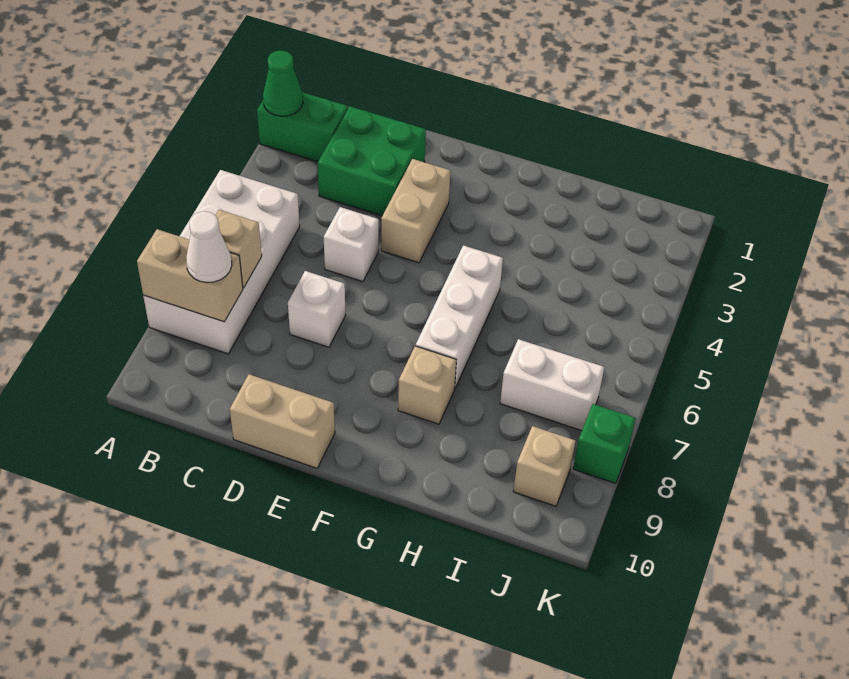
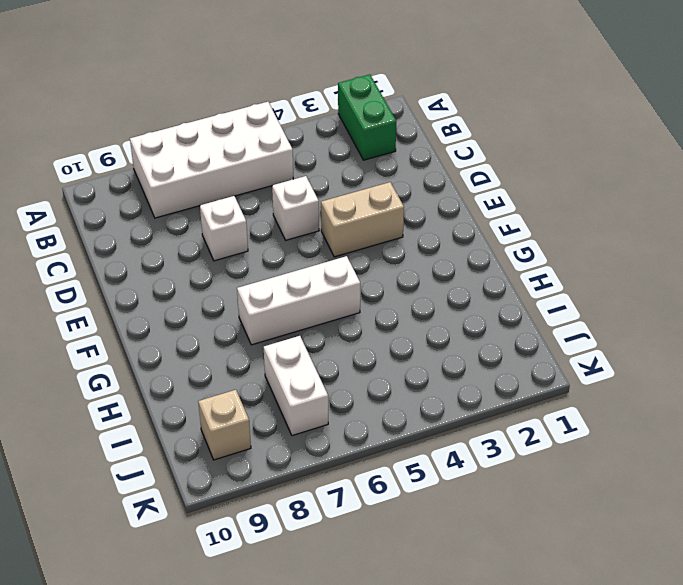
none -> green brick C2:D3 level 1
none -> tan brick D10:E10 level 1
none -> tan brick G8 level 1

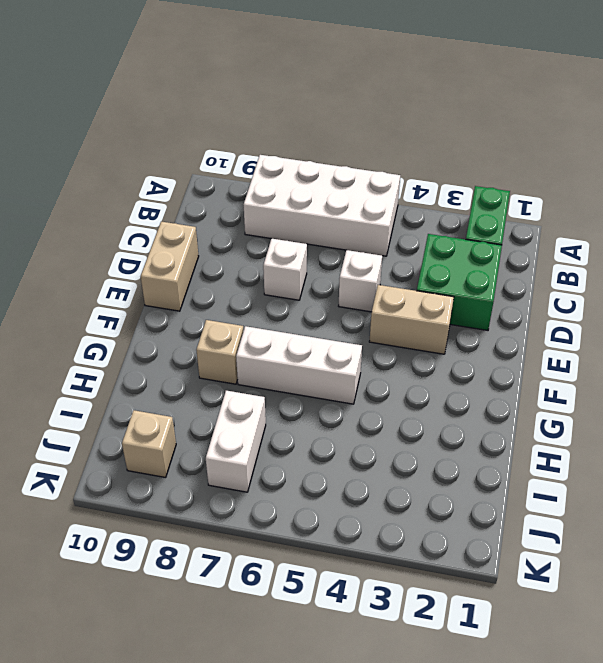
none -> green brick K8 level 1
none -> green cone A2 level 2
none -> tan brick A8:B8 level 2

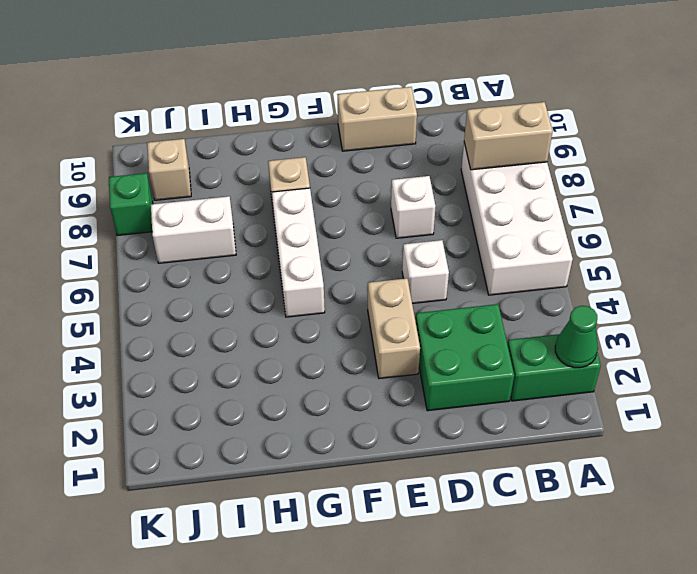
none -> tan brick B7 level 2
none -> white cone B8 level 3

